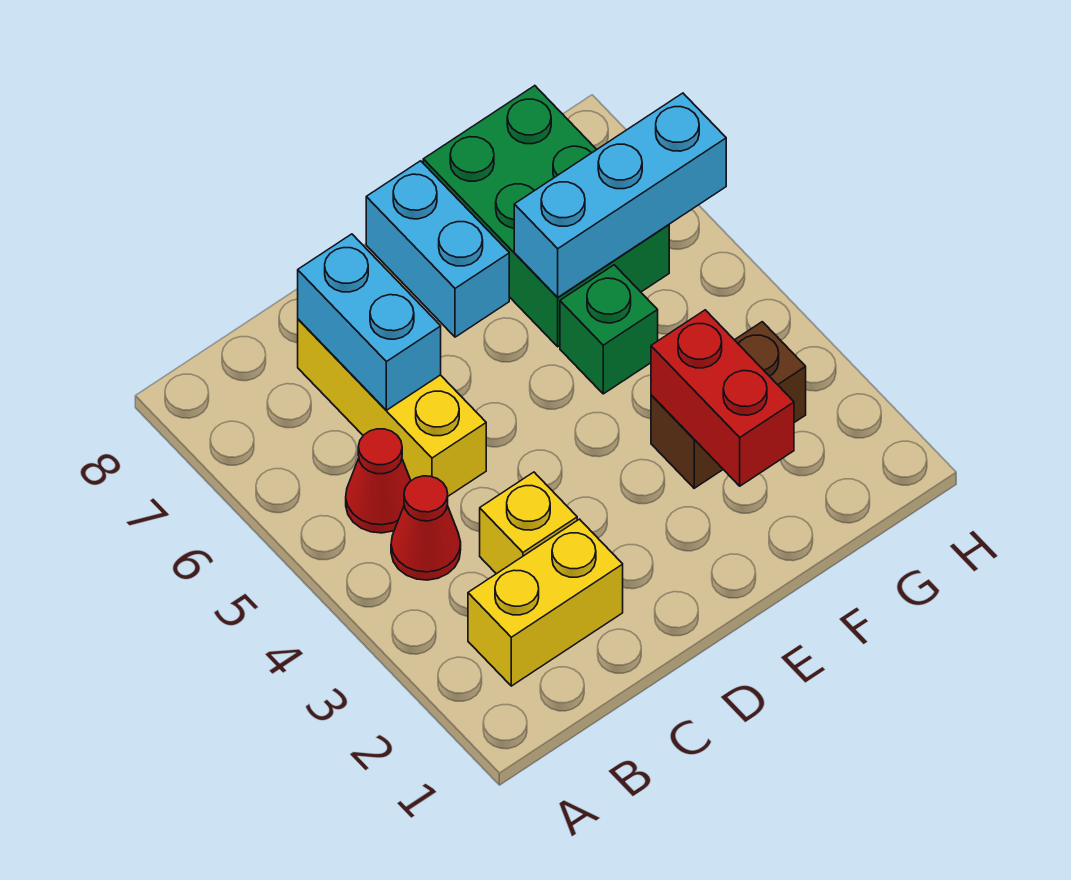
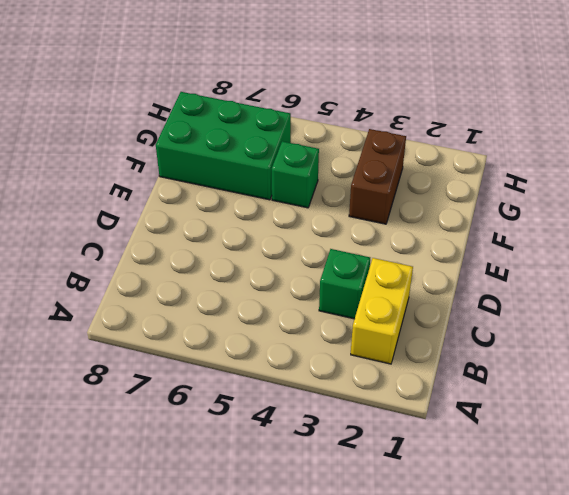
green brick C3 level 1 -> yellow brick C3 level 1
none -> red cone B4 level 1
none -> red cone B5 level 1
none -> yellow brick C5:C7 level 1

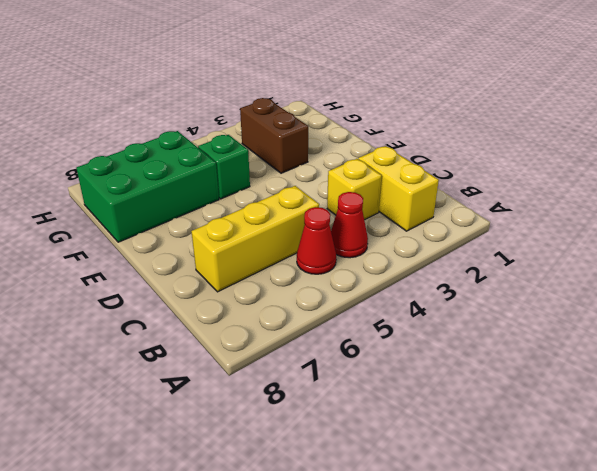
none -> cyan brick E7:E8 level 1
none -> cyan brick C6:C7 level 2
none -> red brick F2:F3 level 2

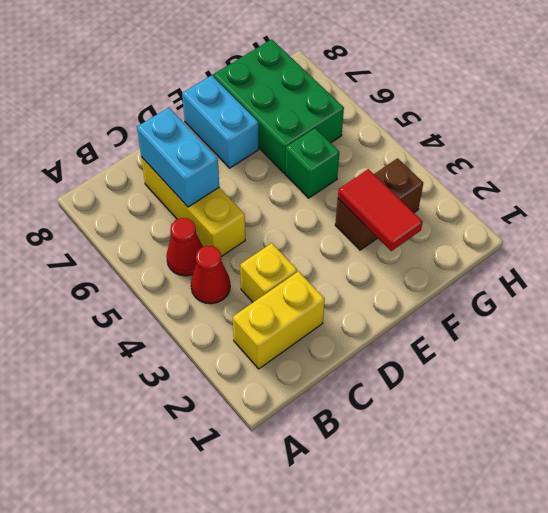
red tile F2:F3 level 2 -> red brick F2:F3 level 2
none -> cyan brick F6:H6 level 2

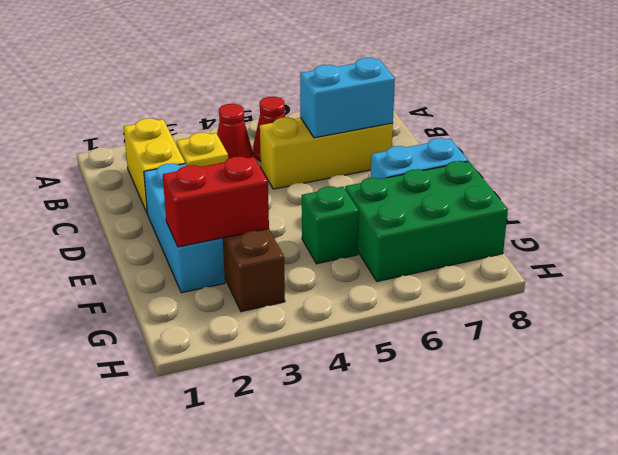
cyan brick D2:F2 level 1 -> cyan brick F6:H6 level 2

